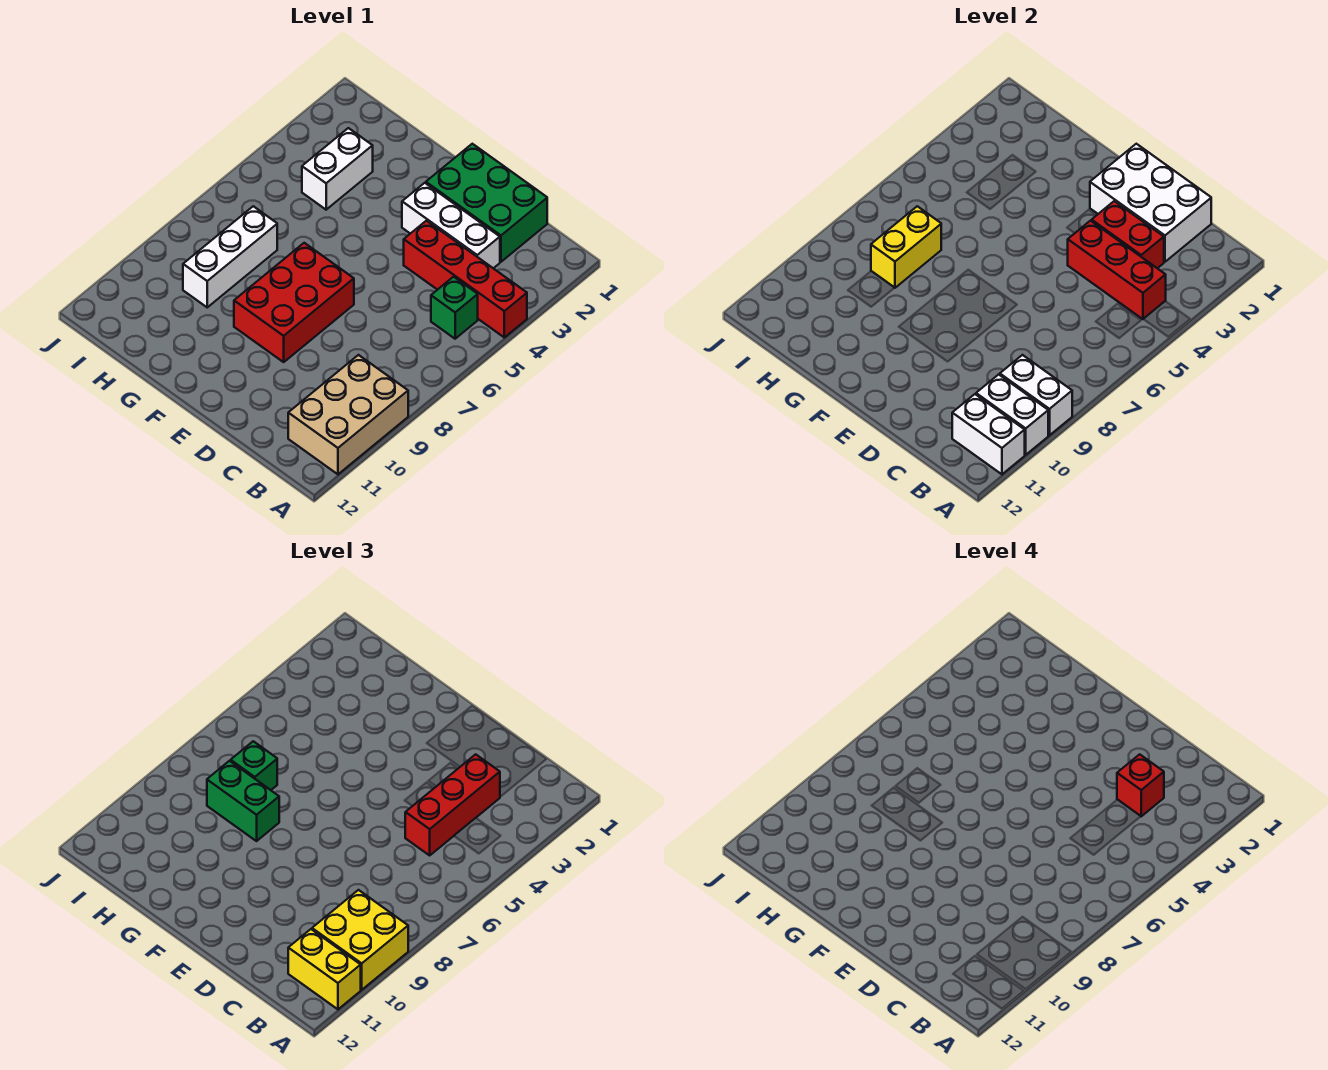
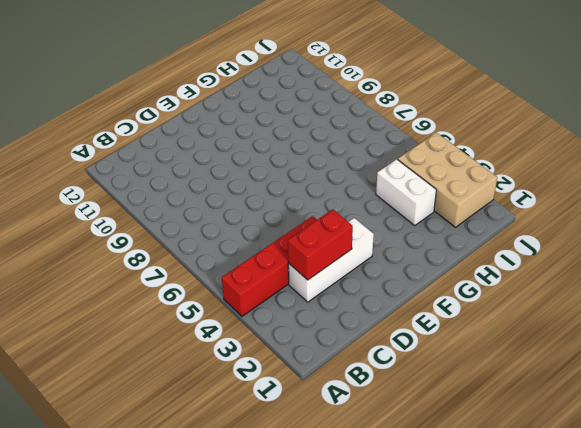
tan brick I2:J4 level 1 -> tan brick A9:B11 level 1
none -> green brick B5 level 1
none -> green brick C1:E2 level 1
none -> red brick E7:F9 level 1

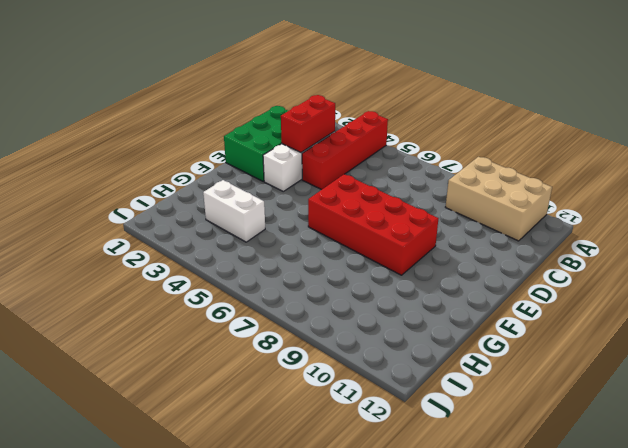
red brick E6:F9 level 1 -> red brick E7:F9 level 1
none -> green brick B5 level 1
none -> white brick H7:H9 level 1
none -> white brick A9:B9 level 2

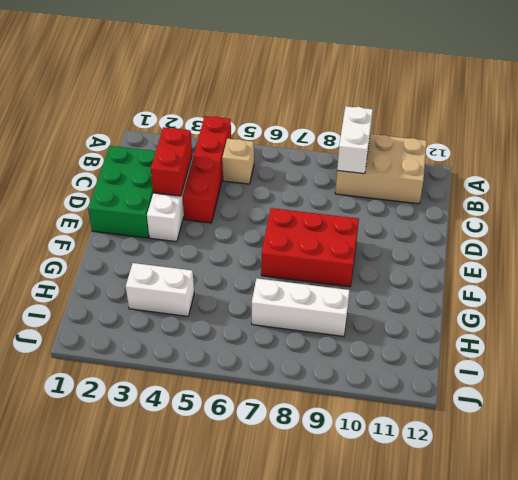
tan brick B5 level 1 -> green brick B5 level 1
none -> white brick A10:B10 level 2
none -> white brick A11:B11 level 2
none -> red brick B4:D4 level 2

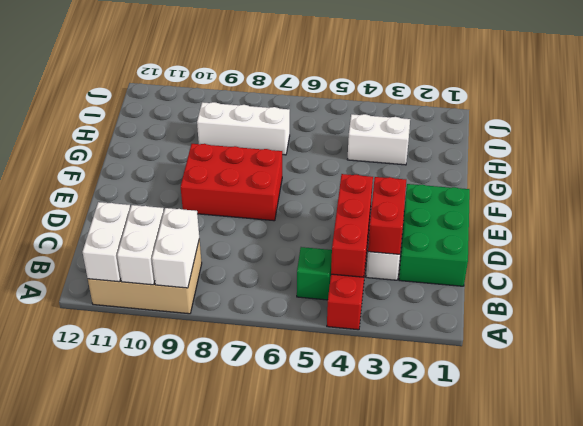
none -> white brick C1:E2 level 2
none -> yellow brick H7:H8 level 2
none -> yellow brick A9:B10 level 3

